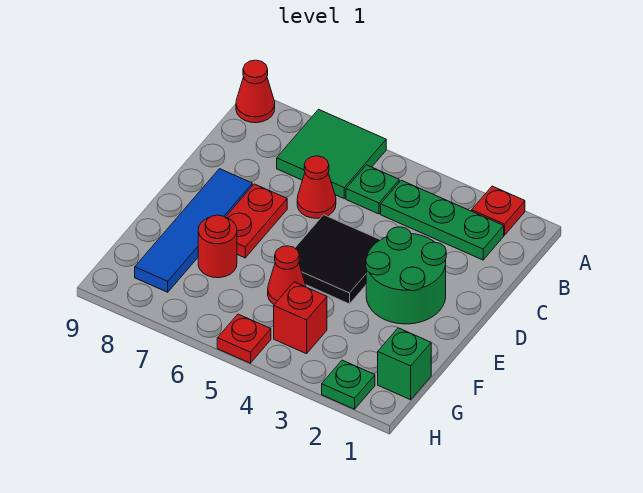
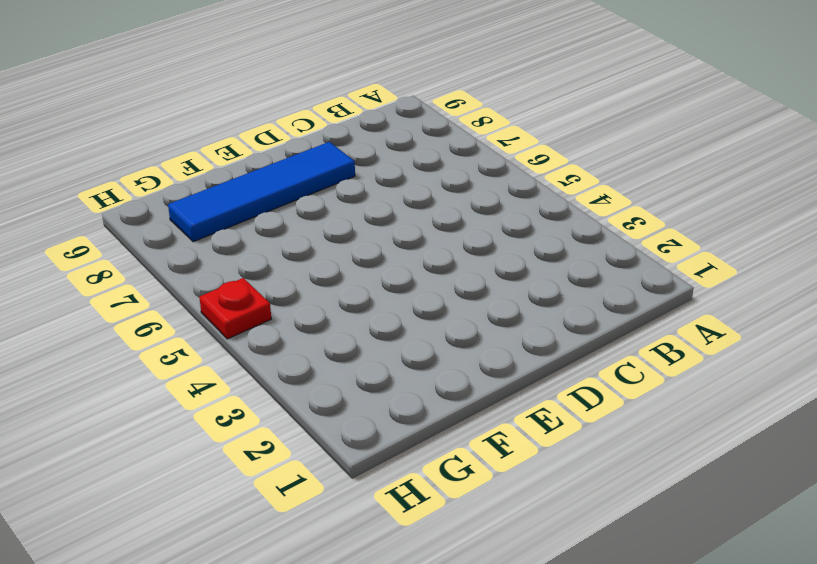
none -> red plate A2 level 1
none -> green tile A6:B7 level 1
none -> red cone A9 level 1

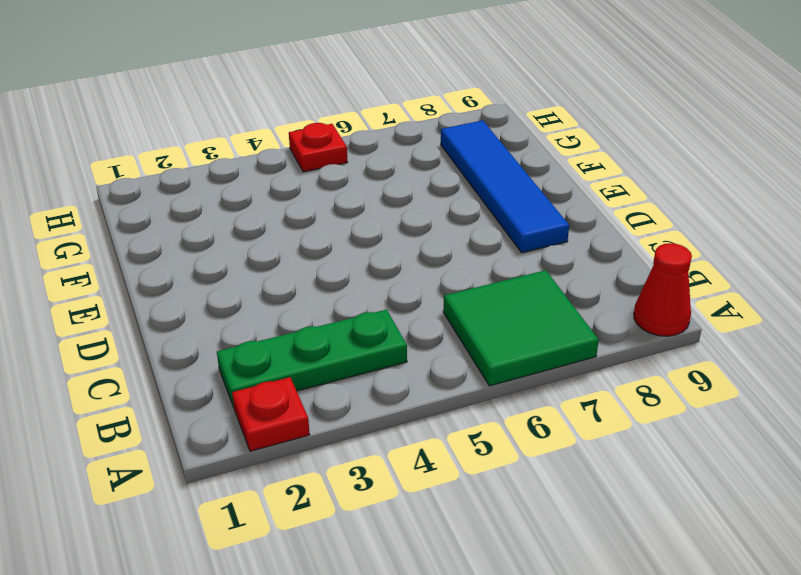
none -> green plate B5 level 1
none -> red cone C6 level 1
none -> green round brick D2:E3 level 1

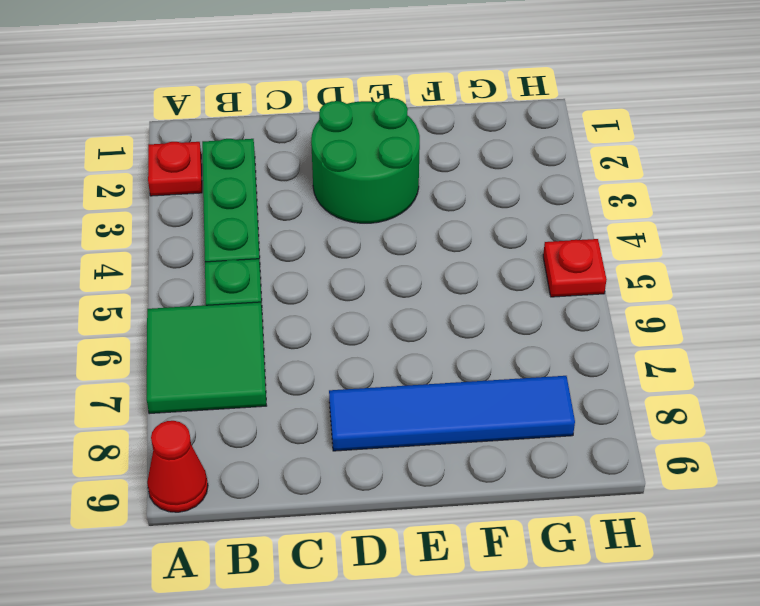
none -> red cone C6 level 1
none -> black tile D4:E5 level 1
none -> red plate D7:E7 level 1

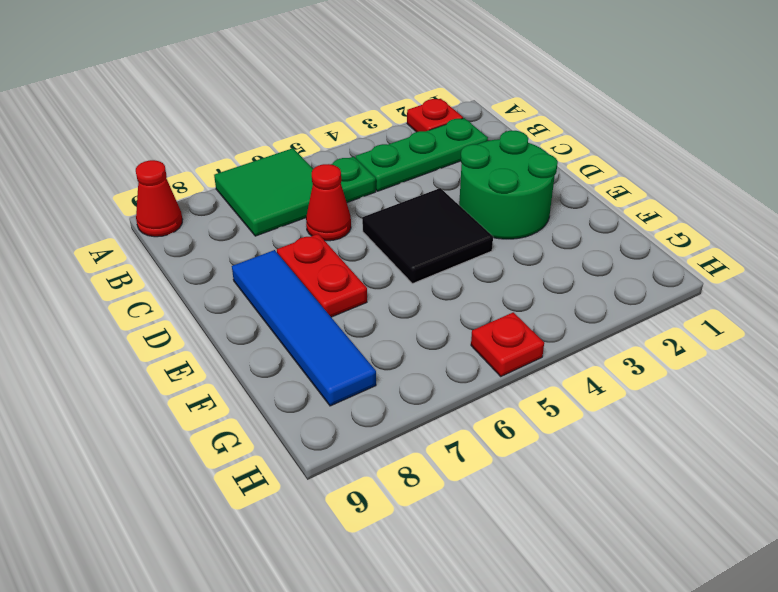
none -> red cone F5 level 1
none -> red round brick F7 level 1
none -> green brick G1 level 1

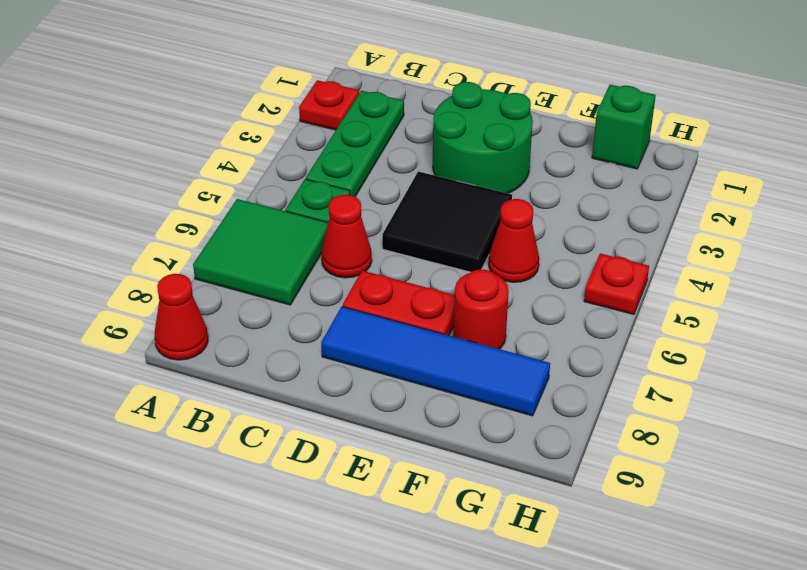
none -> red brick G4 level 1
none -> green plate H2 level 1

